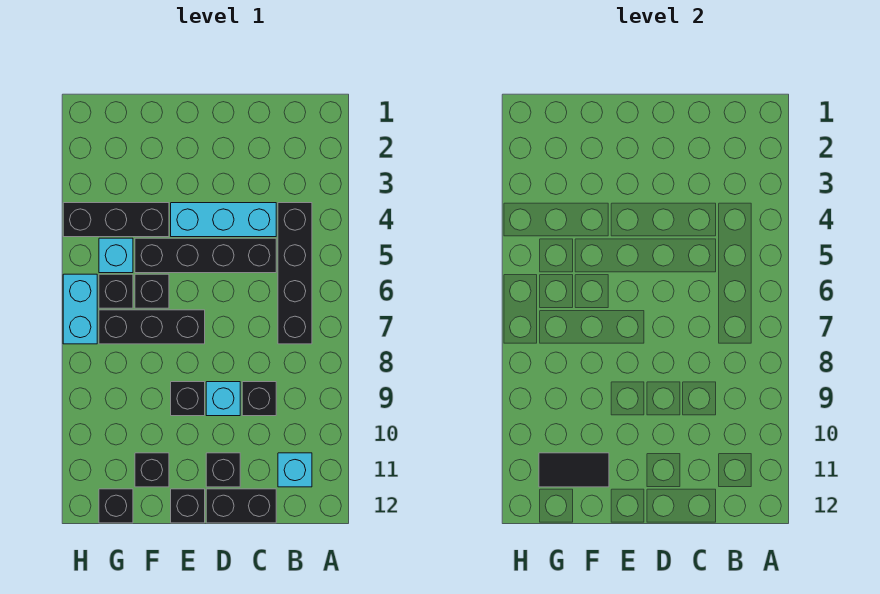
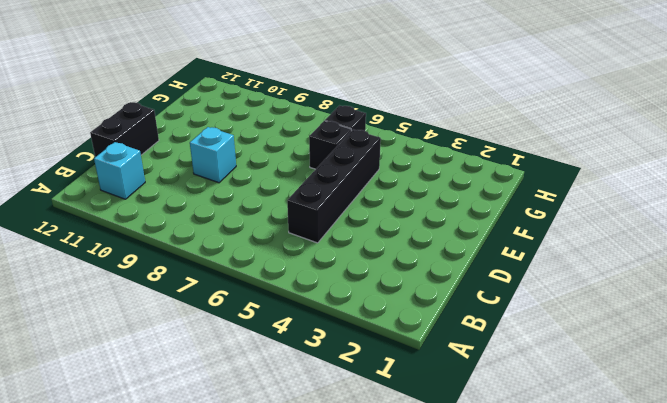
none -> black brick B4:B7 level 1
none -> cyan brick C4:E4 level 1
none -> black brick C9 level 1

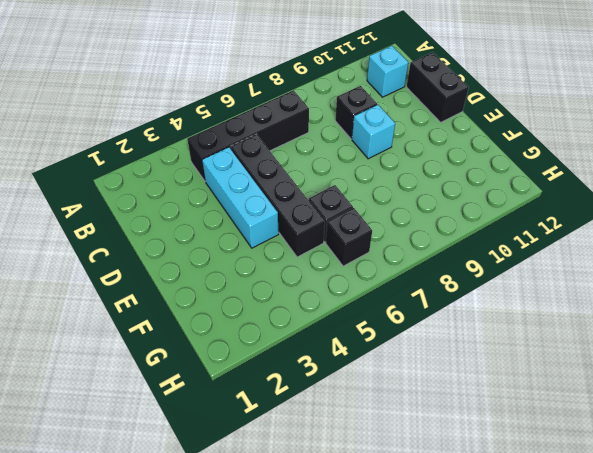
none -> black brick D11 level 1
none -> black brick E7:G7 level 1
none -> black brick E9 level 1

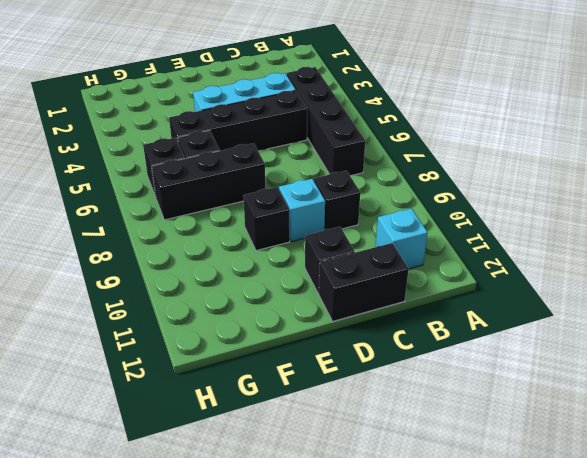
none -> black brick E12 level 1
none -> black brick F4:H4 level 1
none -> black brick F11 level 1

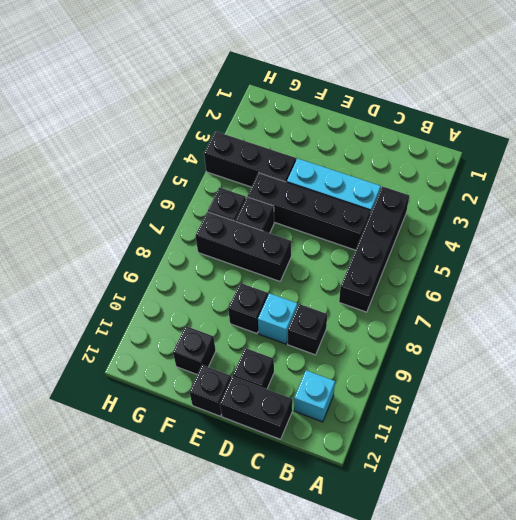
none -> cyan brick G5 level 1
none -> black brick G12 level 1
none -> cyan brick H6:H7 level 1

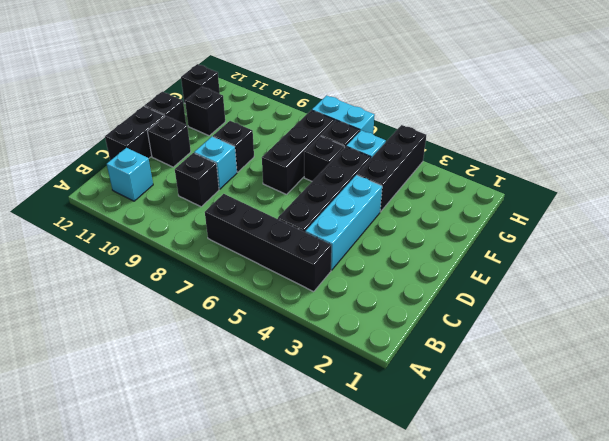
none -> black tile F11:G11 level 2

